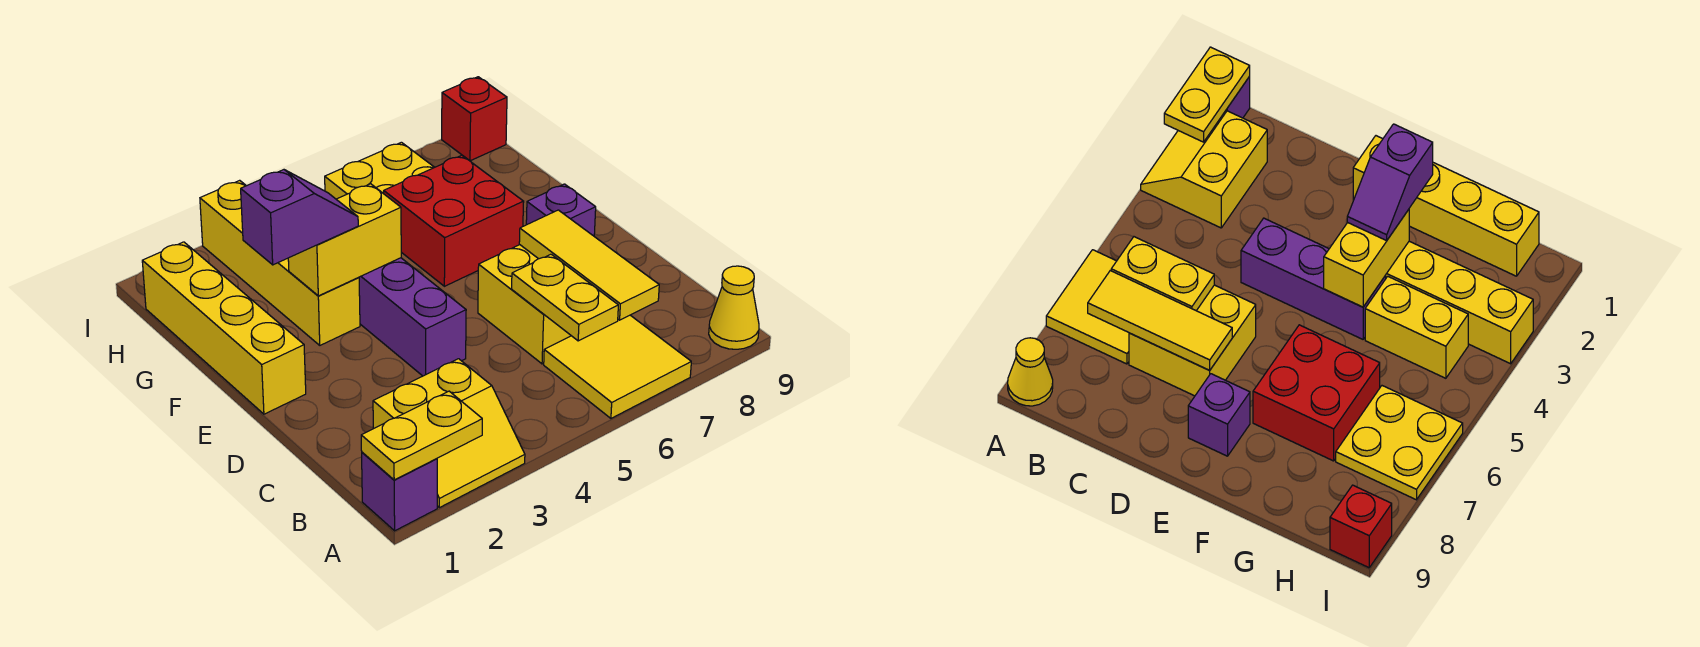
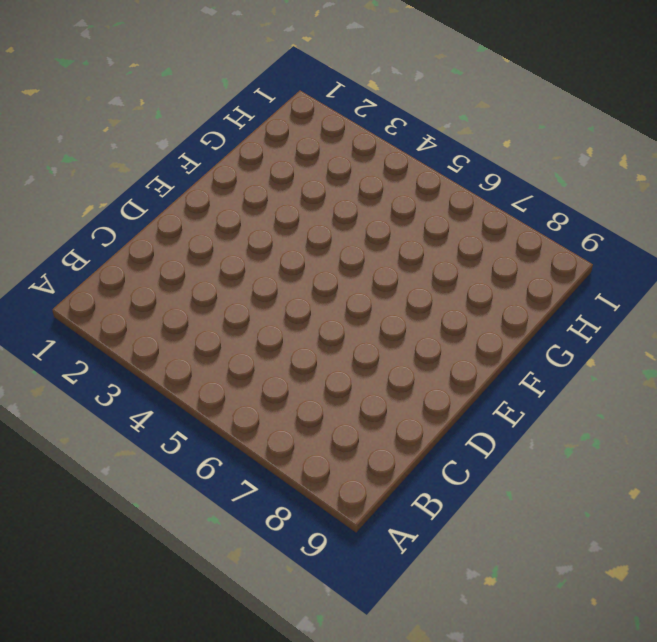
none -> purple brick A1 level 1
none -> yellow slope A2:B3 level 1 top B
none -> yellow tile A6:B7 level 1

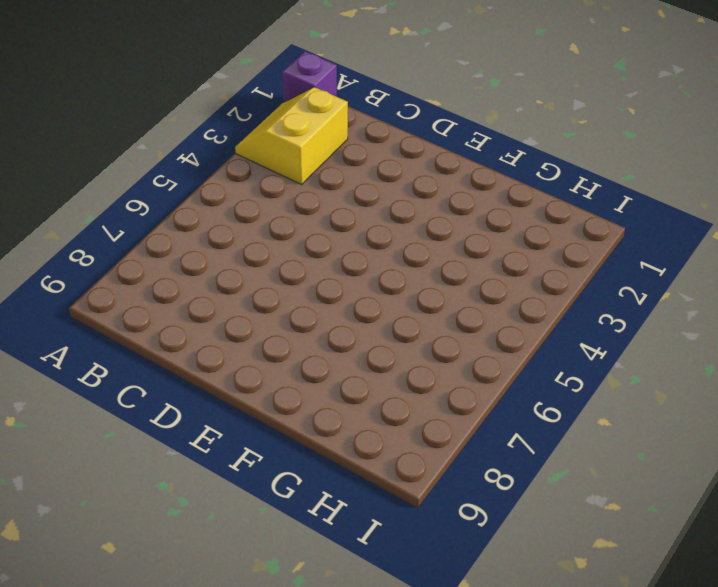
none -> yellow tile A6:B7 level 1
none -> yellow cone A9 level 1
none -> yellow brick C6:D7 level 1

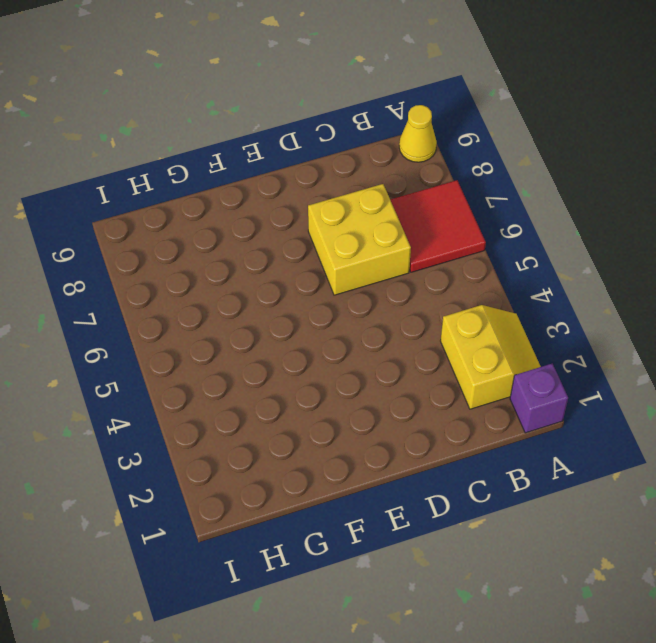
red tile A6:B7 level 1 -> yellow tile A6:B7 level 1
none -> purple brick D4:F4 level 1
none -> yellow brick E1:H1 level 1
none -> purple brick E8 level 1

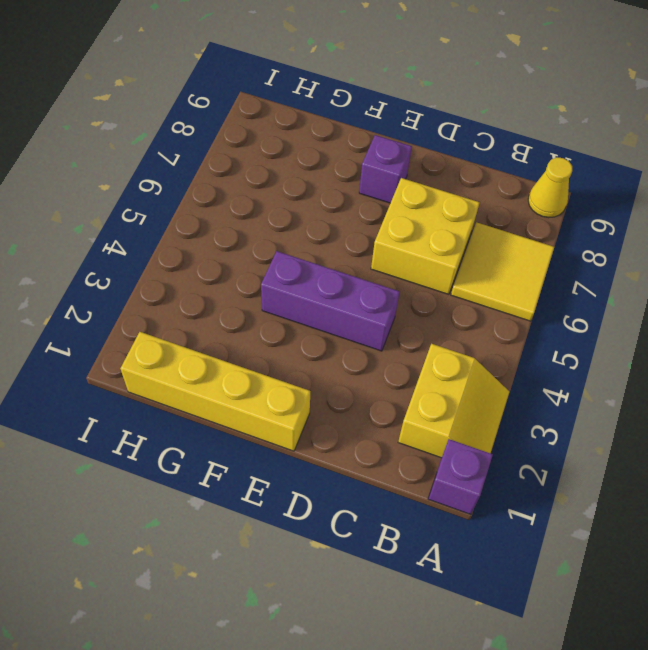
none -> yellow brick F3:I3 level 1
none -> red brick F6:G7 level 1
none -> yellow brick G4:H4 level 1

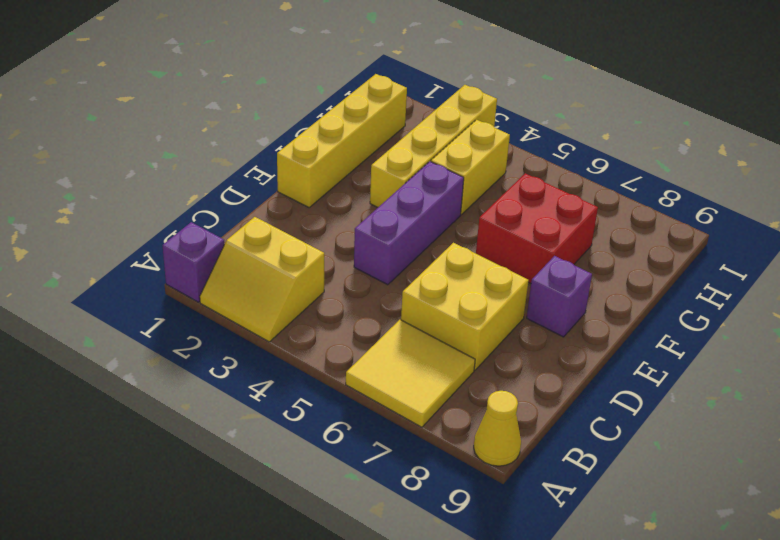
none -> yellow plate H6:I7 level 1
none -> red brick I9 level 1
none -> yellow plate A1:A2 level 2

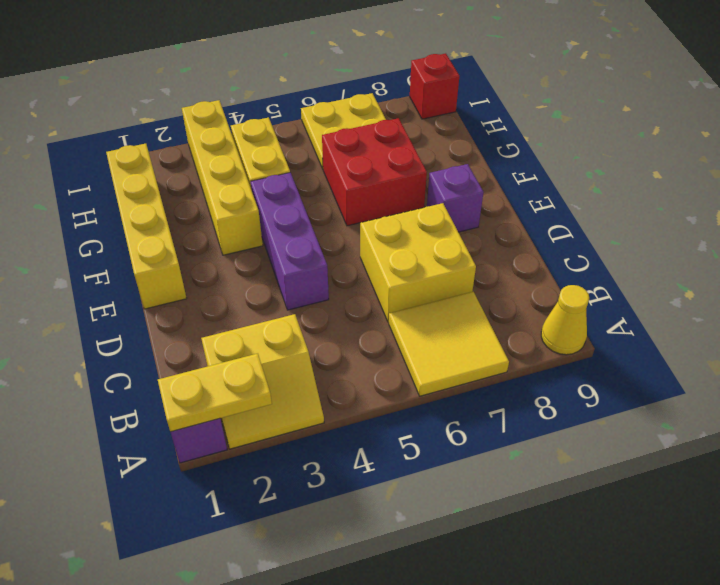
none -> yellow plate B6:C6 level 2
none -> yellow tile B7:D7 level 2
none -> yellow brick F3:F4 level 2

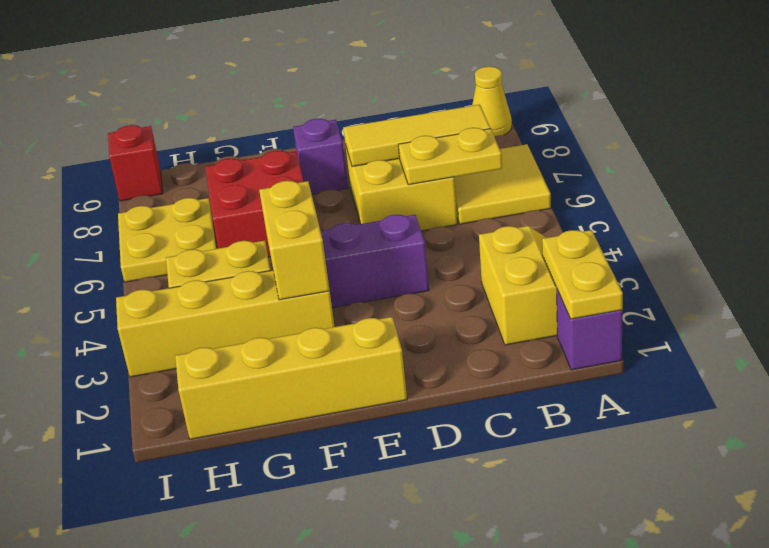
none -> purple slope F2:F3 level 3 top 2

